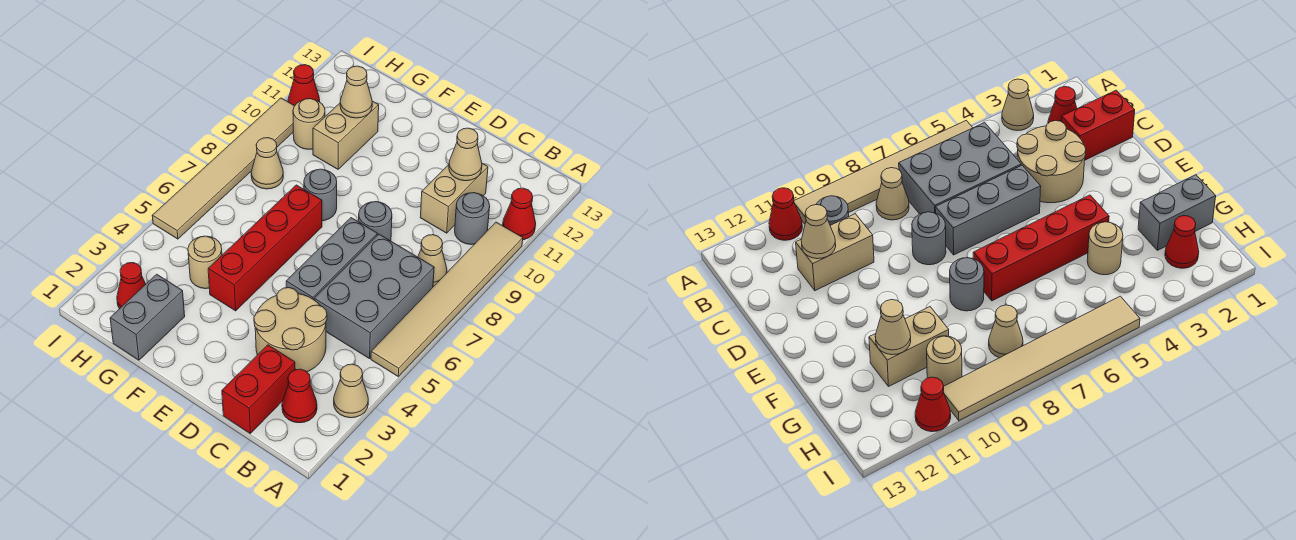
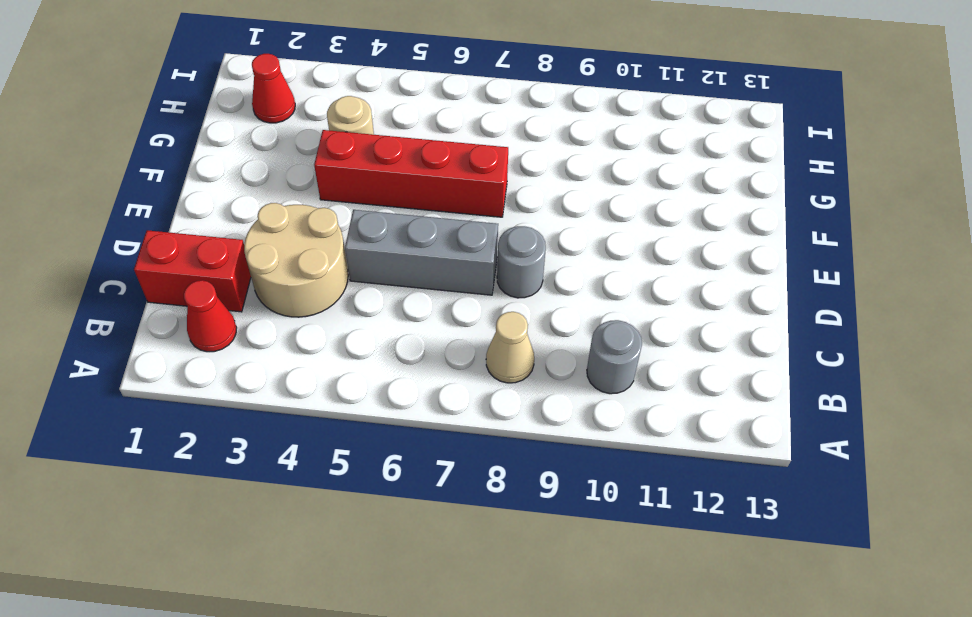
none -> tan cone A3 level 1
none -> tan tile A5:A10 level 1
none -> red cone A11 level 1

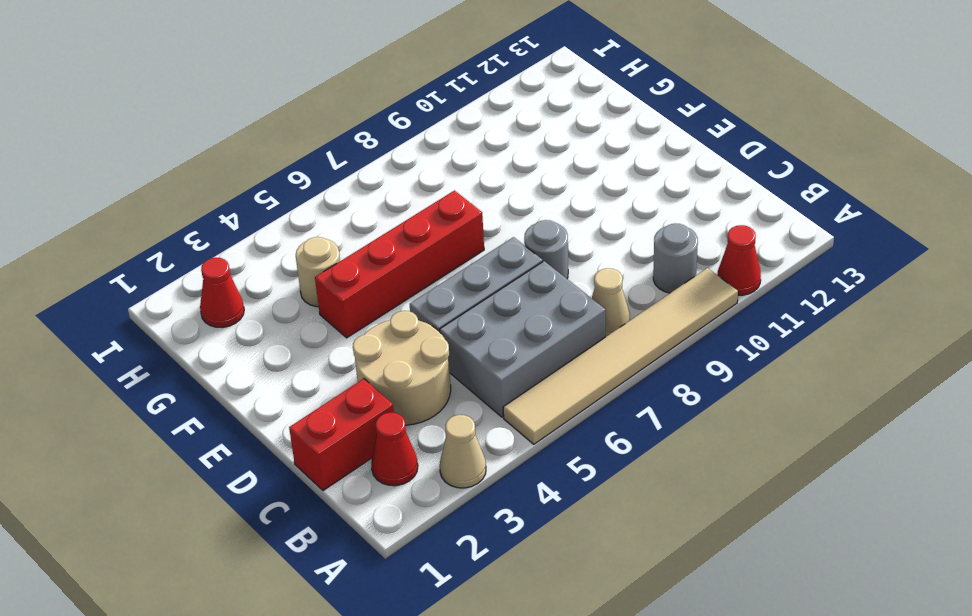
none -> tan brick C10:C11 level 1
none -> grey round brick F8 level 1
none -> grey brick G1:G2 level 1

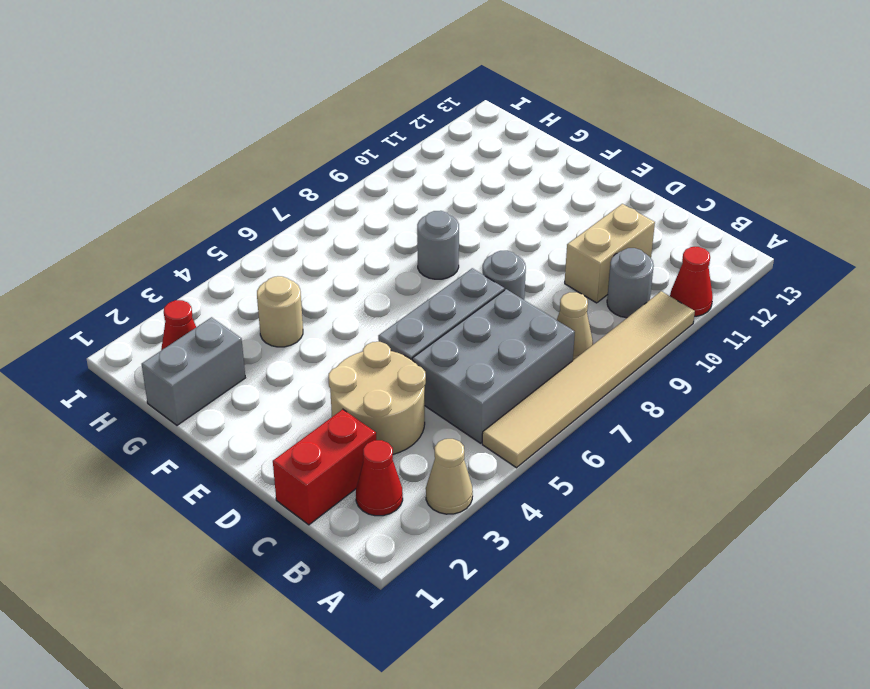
none -> red brick F4:F7 level 1
none -> tan brick G10:G11 level 1
none -> tan cone H8 level 1

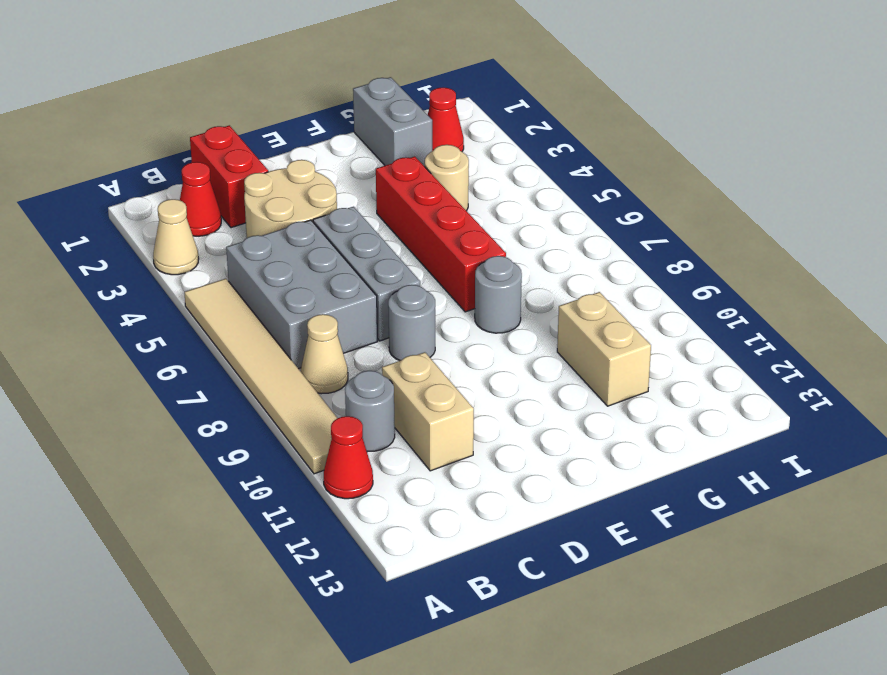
none -> tan cone H8 level 1
none -> tan round brick H10 level 1
none -> tan tile I5:I10 level 1

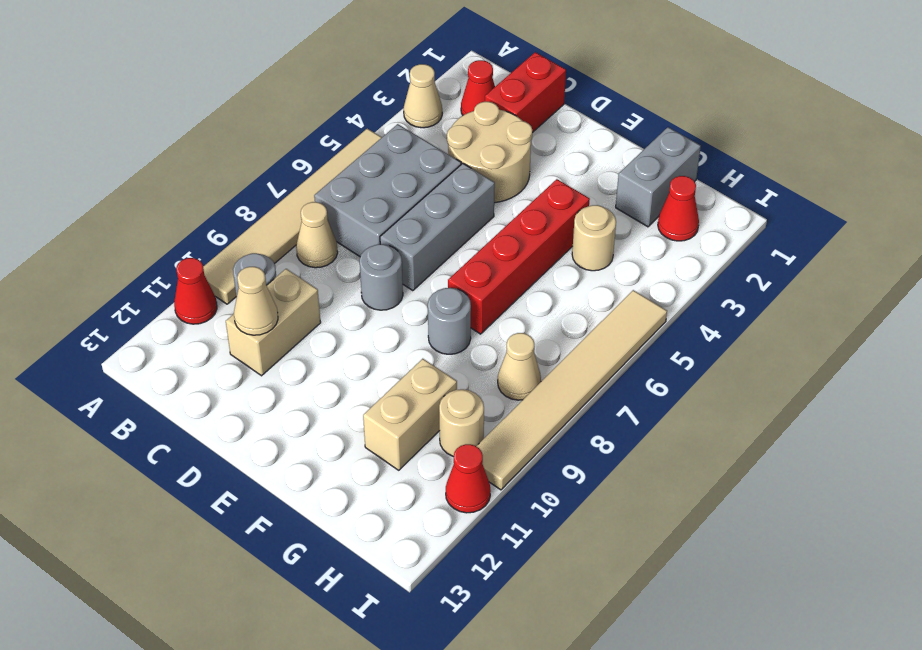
none -> tan cone G11 level 2

